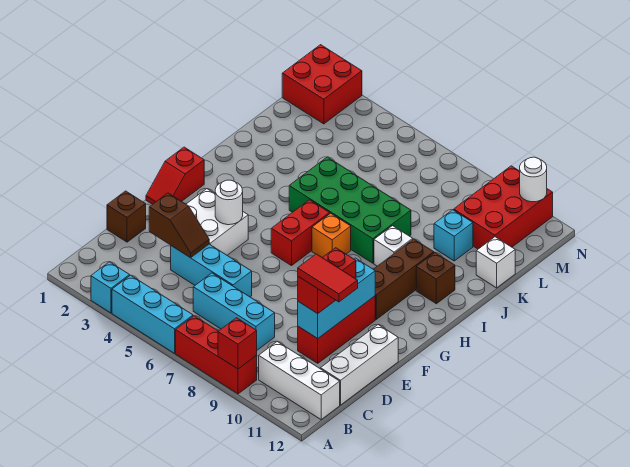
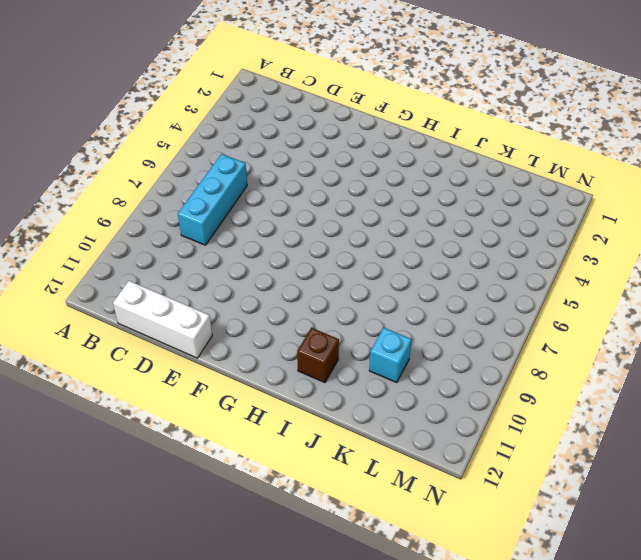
none -> cyan brick A3 level 1
none -> cyan brick A4:A6 level 1
none -> red brick A7:A9 level 1

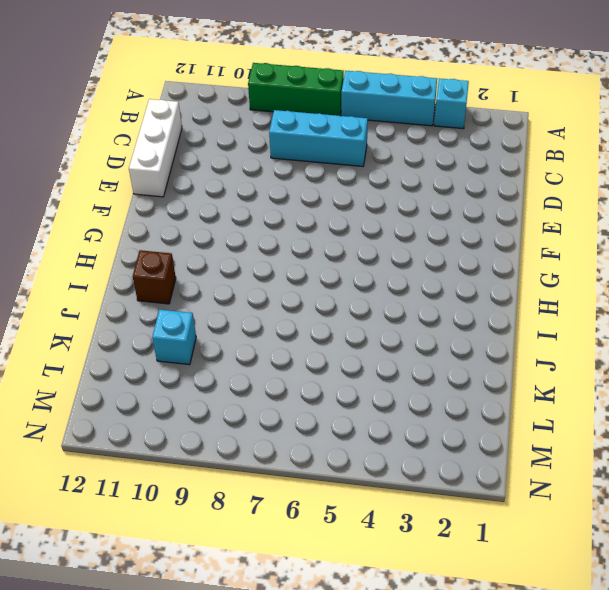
green brick A7:A9 level 1 -> red brick A7:A9 level 1
none -> white brick B10:B12 level 1
none -> brown brick D1 level 1
none -> cyan brick D4:D6 level 1

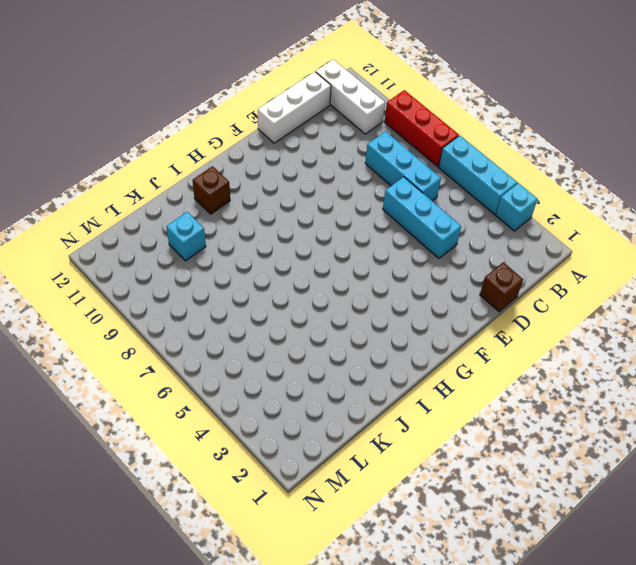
none -> red brick D10:F10 level 1
none -> white brick E3:F4 level 1
none -> red slope F1:G1 level 1 top G

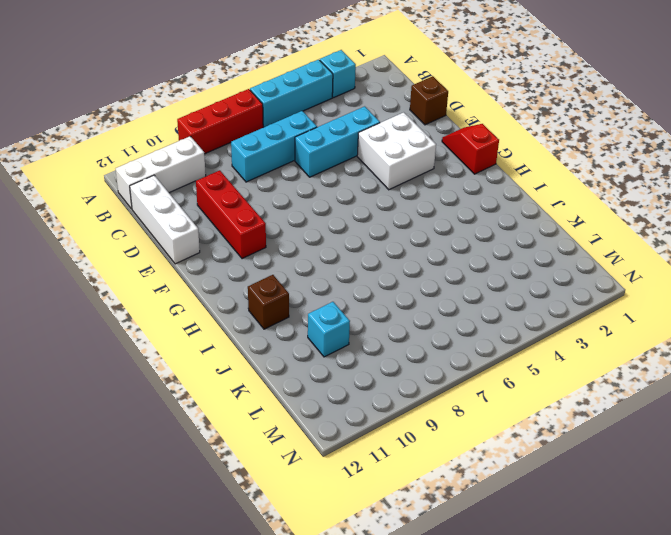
none -> red brick G6:H6 level 1
none -> brown brick G10:I10 level 1
none -> orange brick H7 level 1

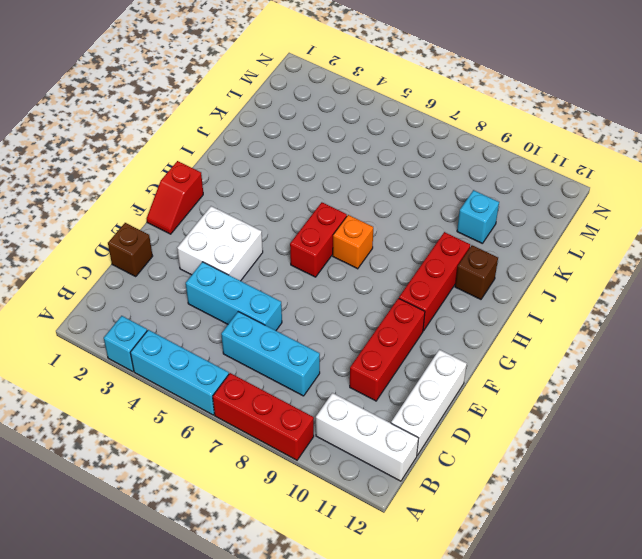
red brick G10:I10 level 1 -> brown brick G10:I10 level 1
none -> green brick I5:J8 level 1
none -> white brick I9 level 1
none -> white brick K12 level 1

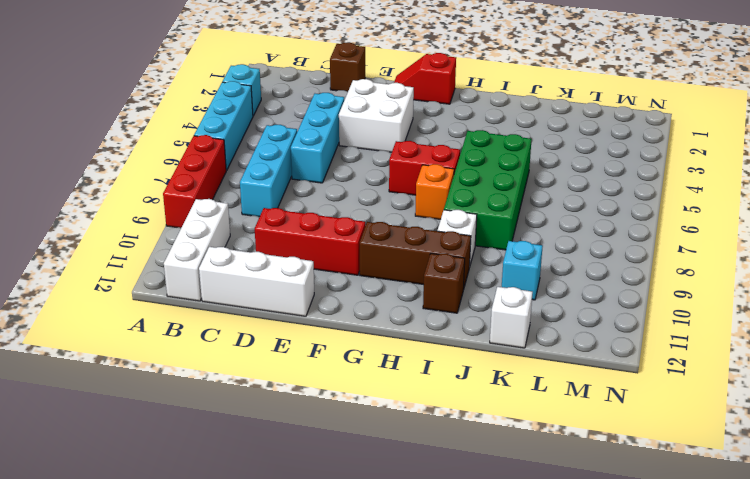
none -> red brick L10:N11 level 1
none -> red brick M1:N2 level 1
none -> red brick A9 level 2

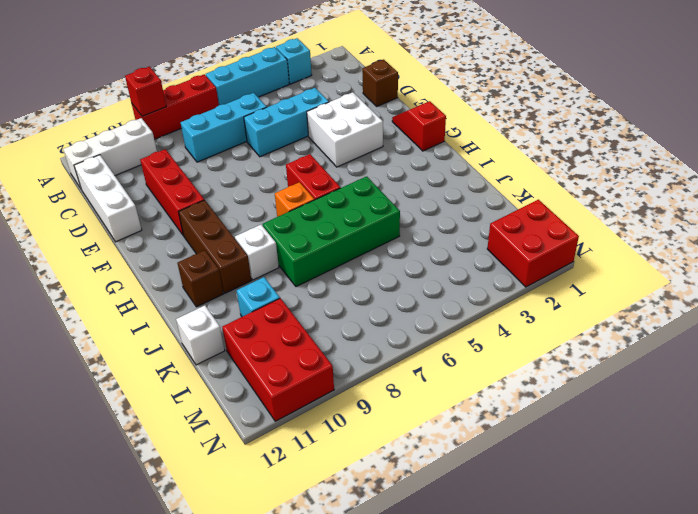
none -> brown slope D3:D4 level 2 top 3
none -> cyan brick D10:F10 level 2
none -> white round brick F4 level 2

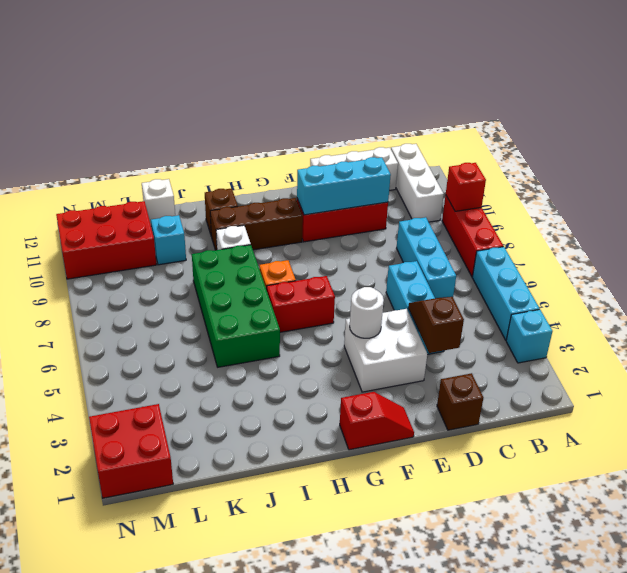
none -> white round brick N11 level 2
none -> red brick D10:E10 level 3
none -> red tile D10:D11 level 4

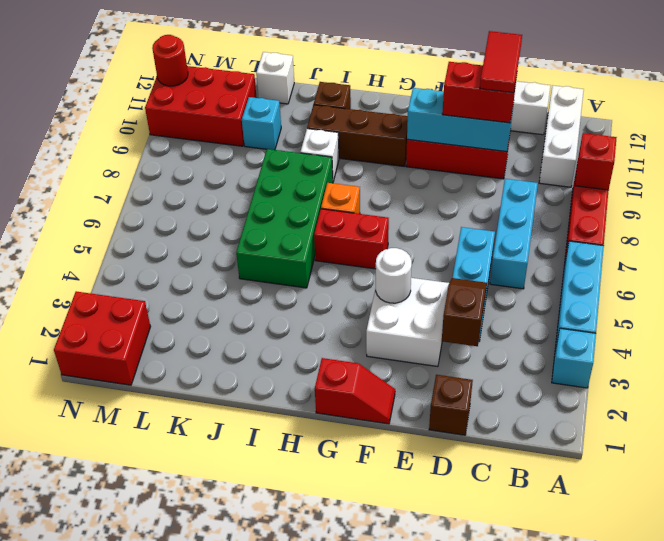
red round brick N11 level 2 -> white round brick N11 level 2

